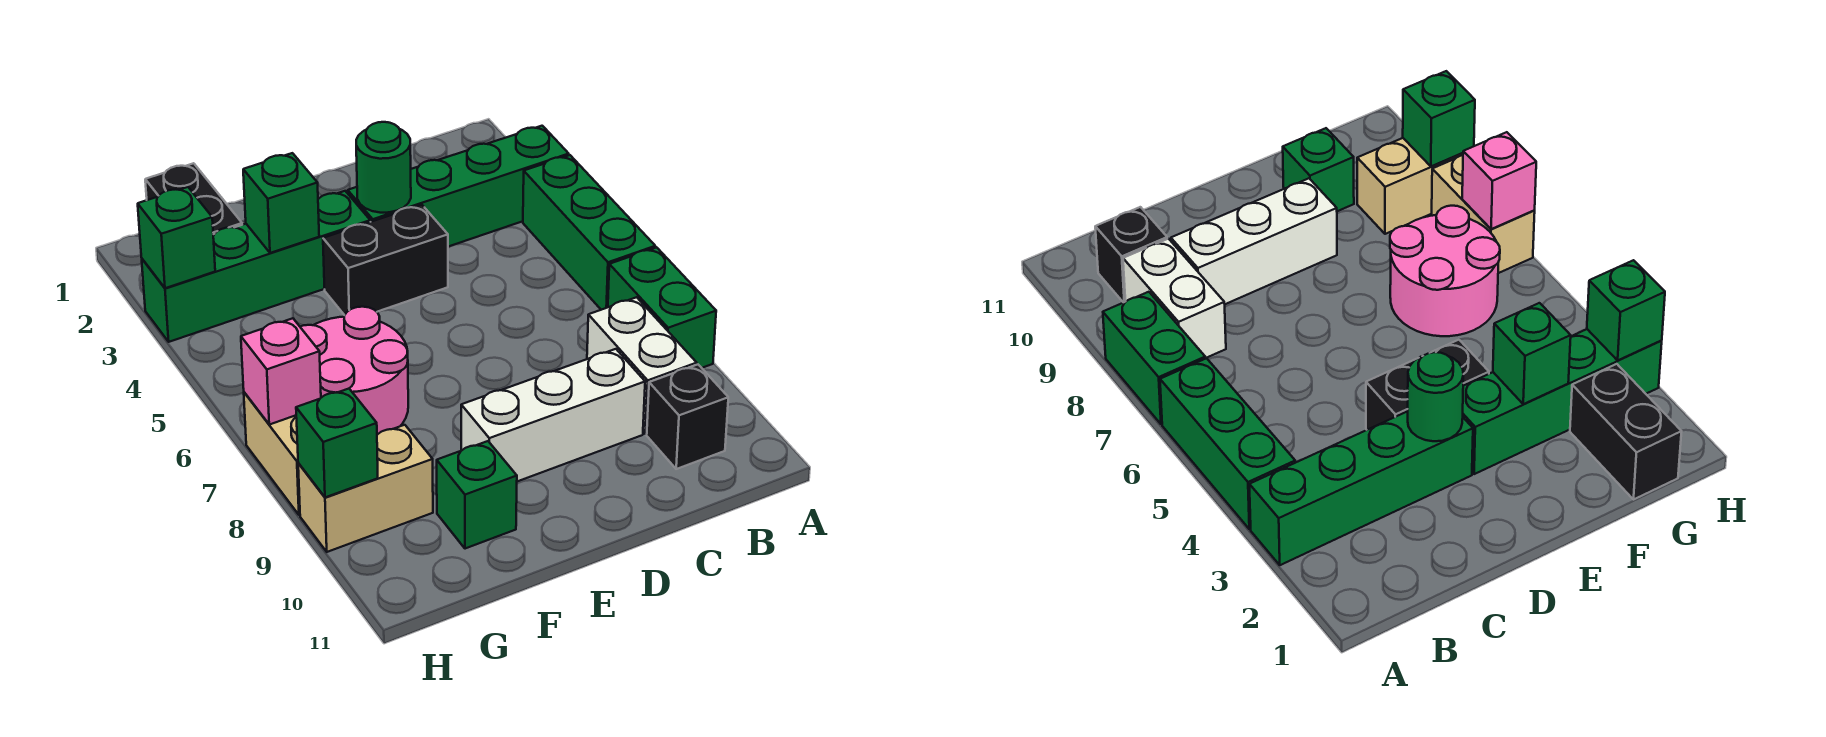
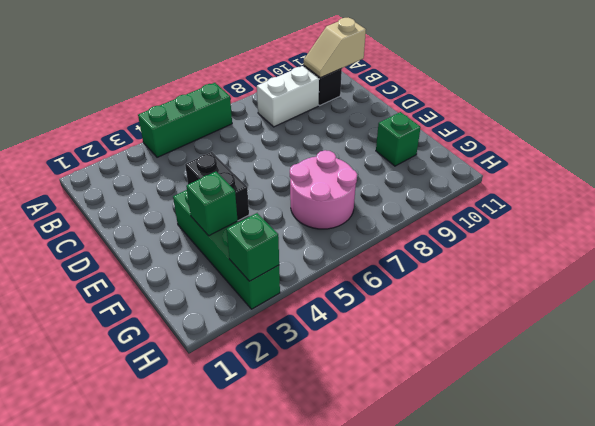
tan slope B10:B11 level 2 top 11 -> none
none -> green brick A3:D3 level 1
none -> green brick A7:A8 level 1
none -> white brick C9:E9 level 1

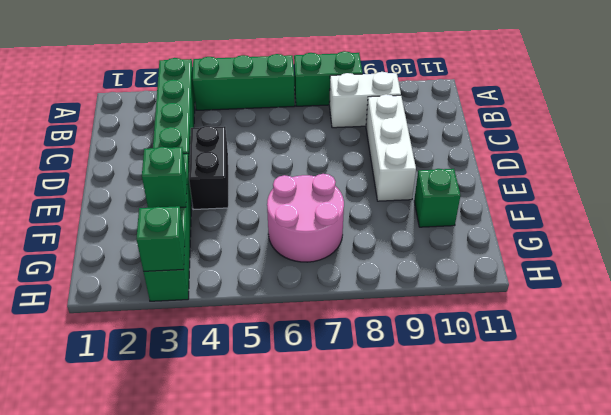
none -> black brick B10 level 1
none -> black brick G1:G2 level 1
none -> tan brick G9:H9 level 1

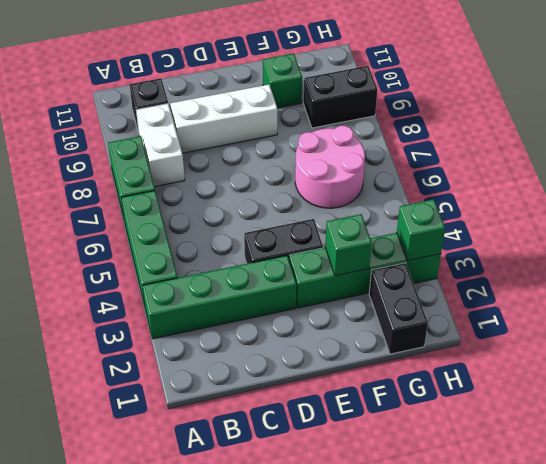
black brick G9:H9 level 1 -> tan brick G9:H9 level 1
none -> tan brick H7:H8 level 1
none -> green round brick D3 level 2
none -> pink brick H7 level 2

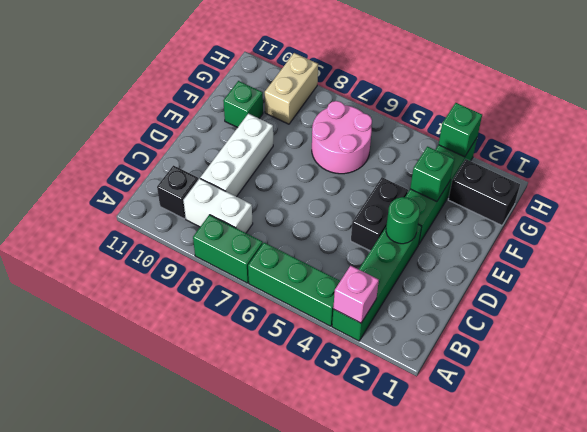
pink brick A3 level 2 -> pink brick H7 level 2
none -> tan brick H7:H8 level 1
none -> green brick H9 level 2

